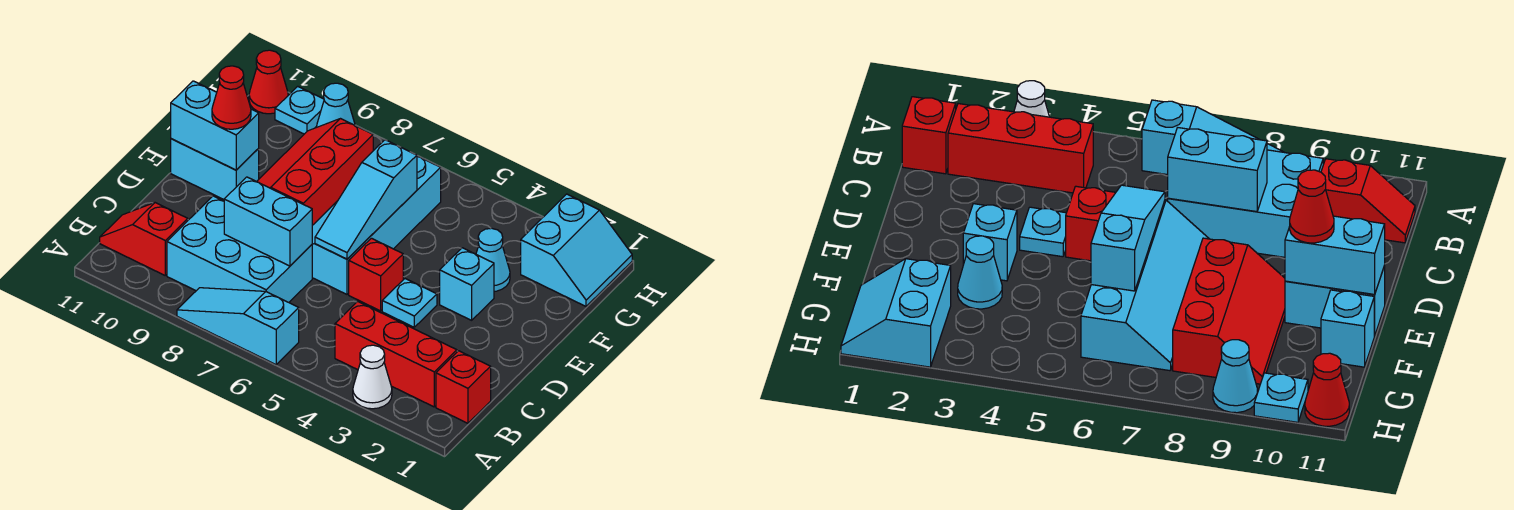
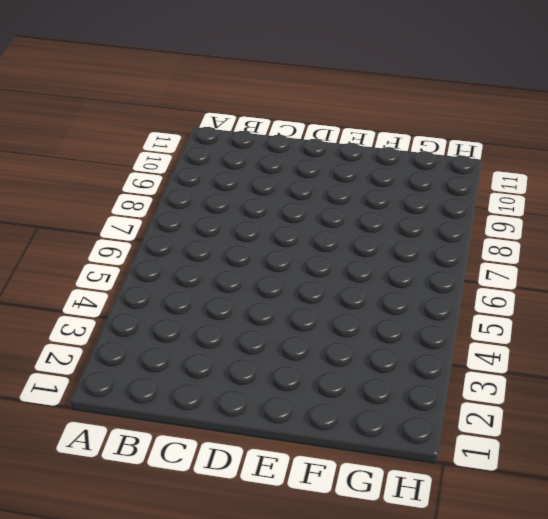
none -> white cone A3 level 1
none -> cyan slope A6:A8 level 1 top 6
none -> red brick B1 level 1

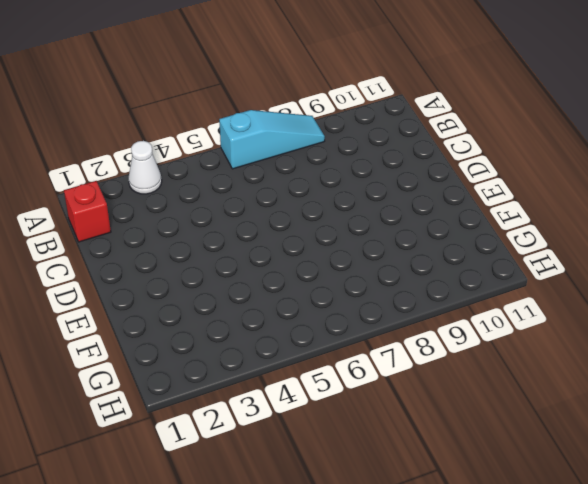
none -> red brick B2:B4 level 1
none -> cyan brick B7:C9 level 1
none -> red slope B10:B11 level 1 top 10

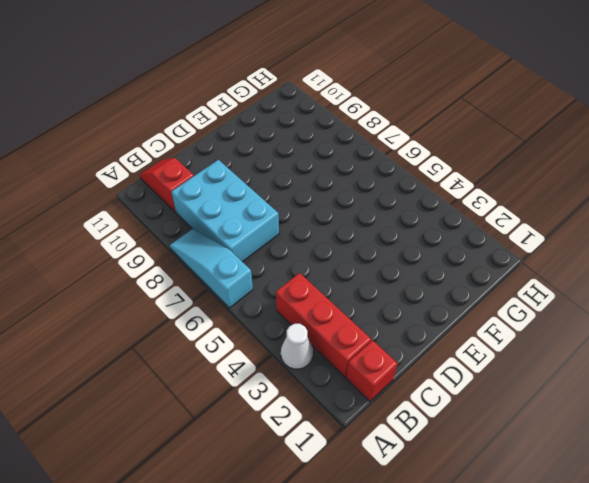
none -> cyan plate D4 level 1
none -> red brick D5 level 1
none -> cyan slope D6:G7 level 1 top 6

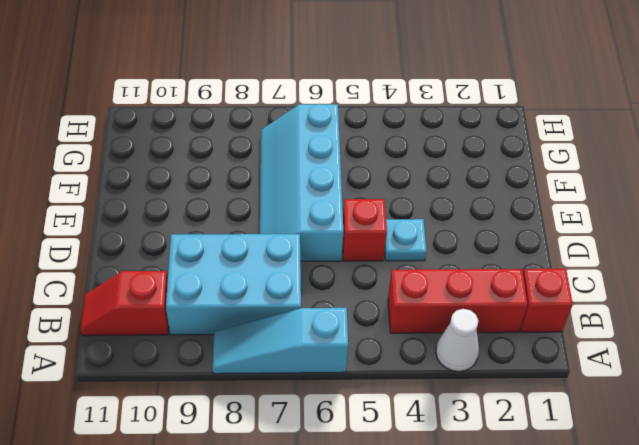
none -> cyan brick E3 level 1
none -> red slope E8:G9 level 1 top 8
none -> cyan brick E10:E11 level 1

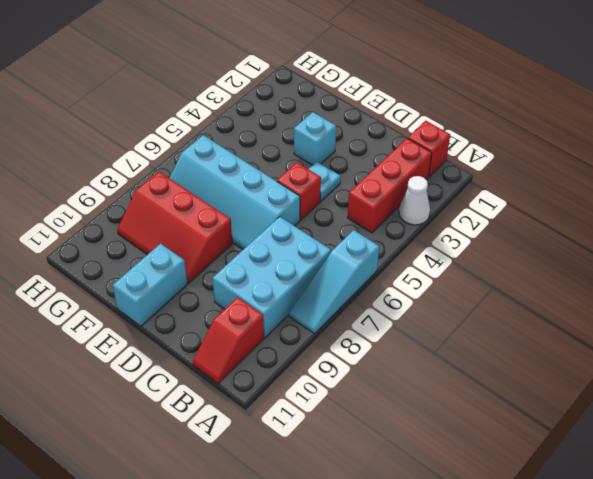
none -> cyan cone F3 level 1
none -> cyan brick F11 level 1
none -> cyan slope G1:H2 level 1 top 2

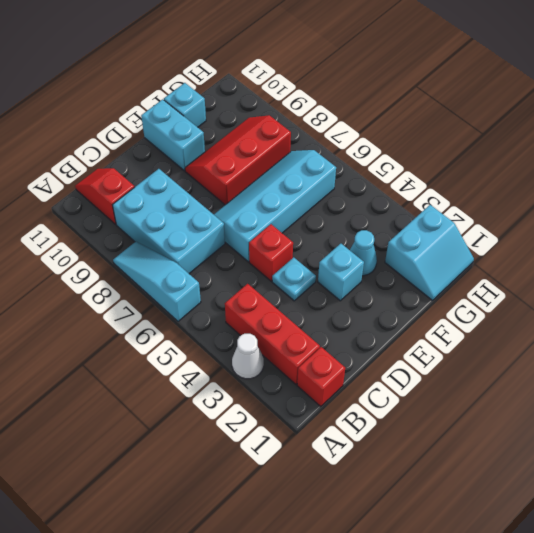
none -> cyan cone H9 level 1
none -> cyan plate H10 level 1
none -> red cone H11 level 1

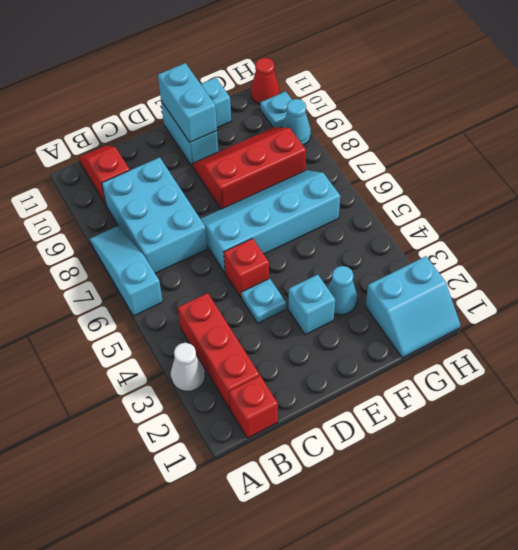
none -> cyan brick C7:C8 level 2
none -> cyan slope D6:F6 level 2 top F
none -> red cone E10 level 3

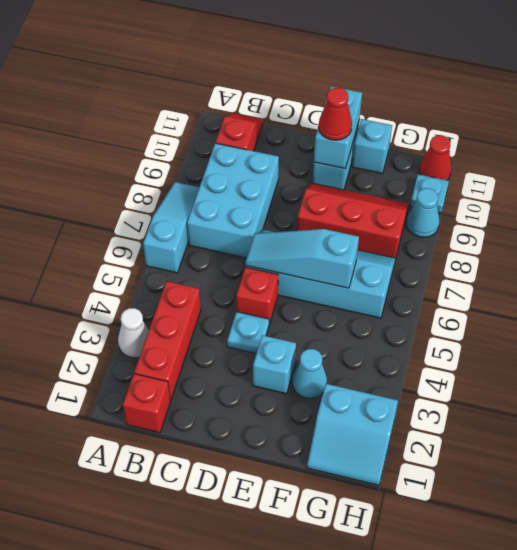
none -> cyan brick C7:C8 level 2

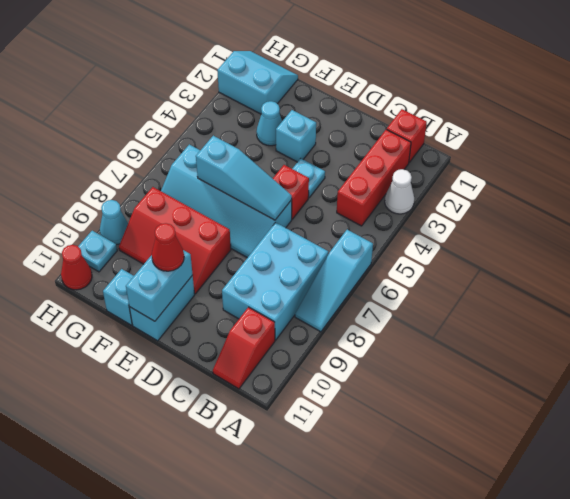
none -> cyan brick C7:C8 level 2

